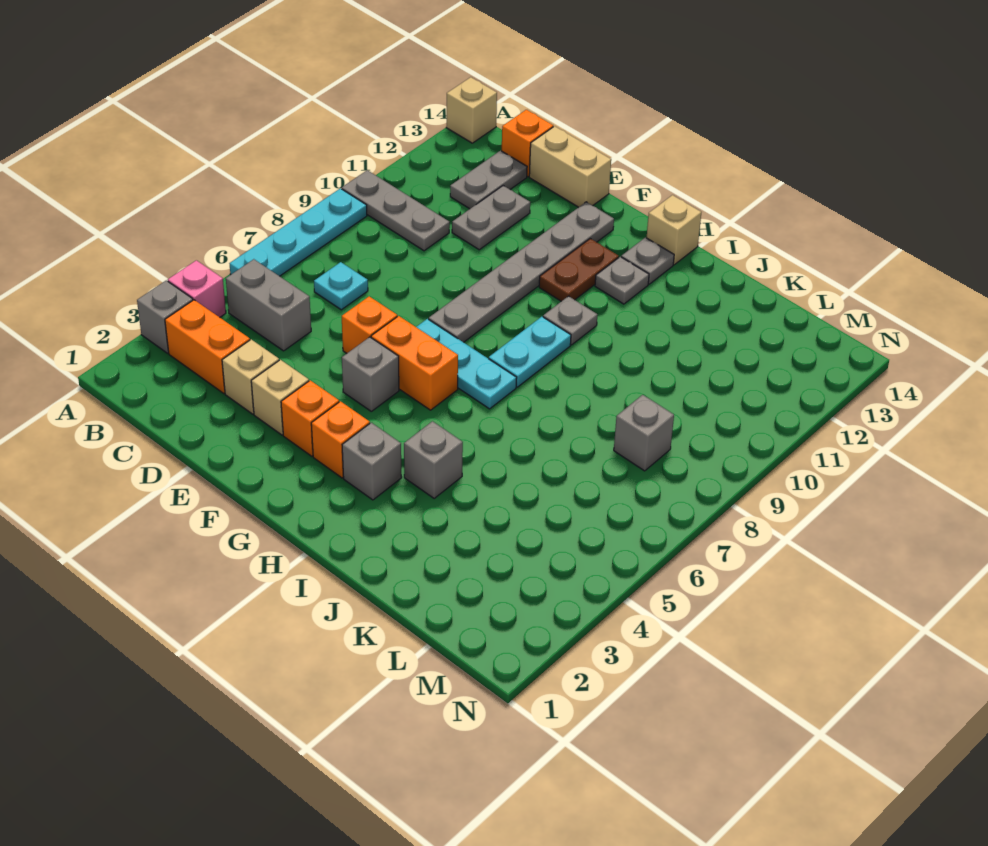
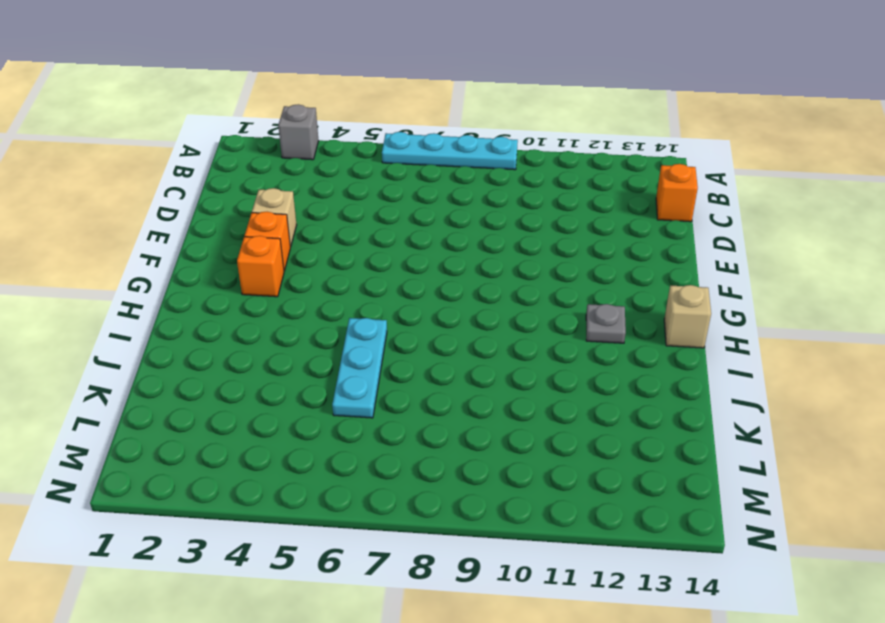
cyan plate I6:K6 level 1 -> cyan plate F7:H7 level 1
none -> pink brick A4 level 1
none -> grey plate A10:C10 level 1
none -> tan brick A14 level 1
none -> orange brick B3:C3 level 1

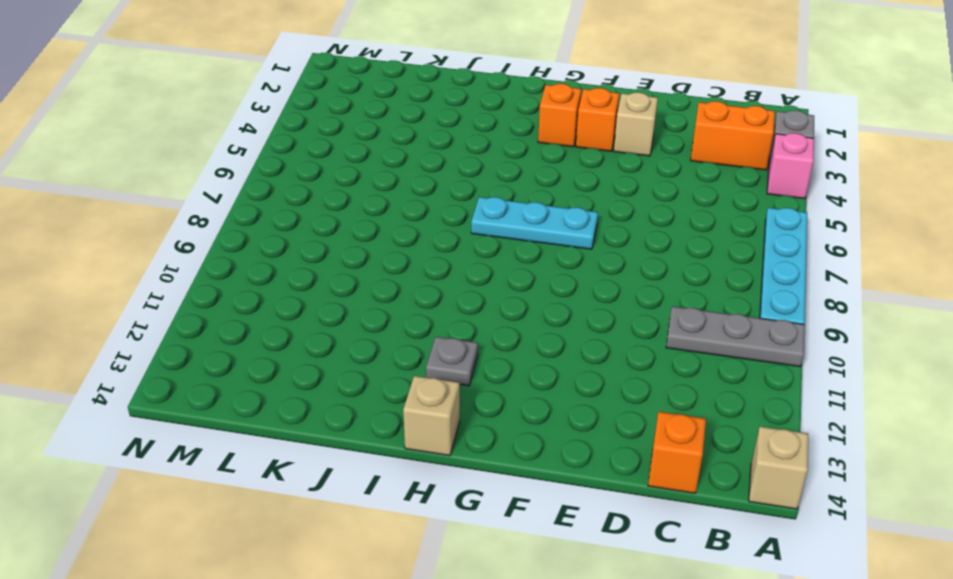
none -> grey brick B5:C5 level 1
none -> cyan plate C7 level 1
none -> grey plate C12:C13 level 1
none -> tan brick D3 level 1

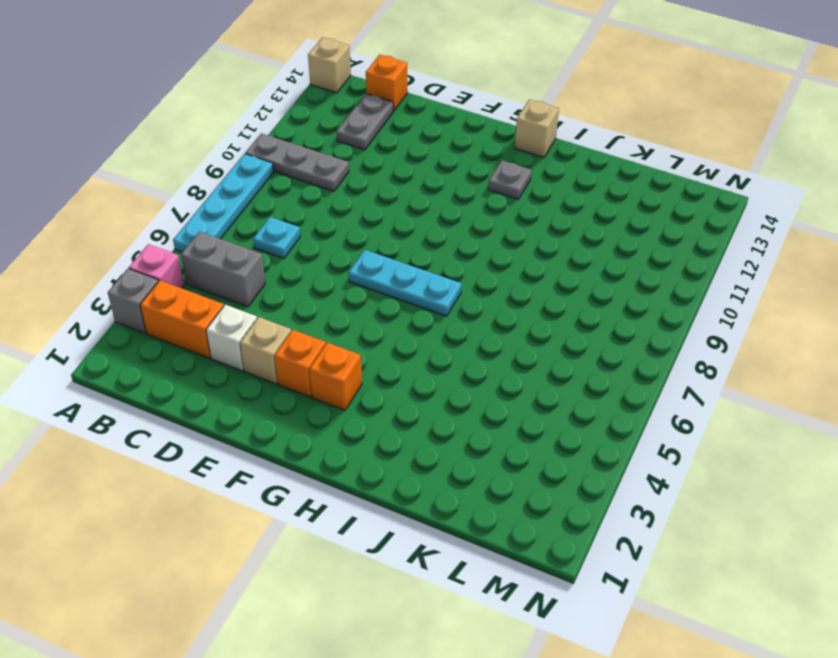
white brick D3 level 1 -> tan brick D3 level 1
none -> grey plate D11:D12 level 1
none -> tan brick D14:E14 level 1
none -> orange brick E6 level 1
none -> grey brick F5 level 1

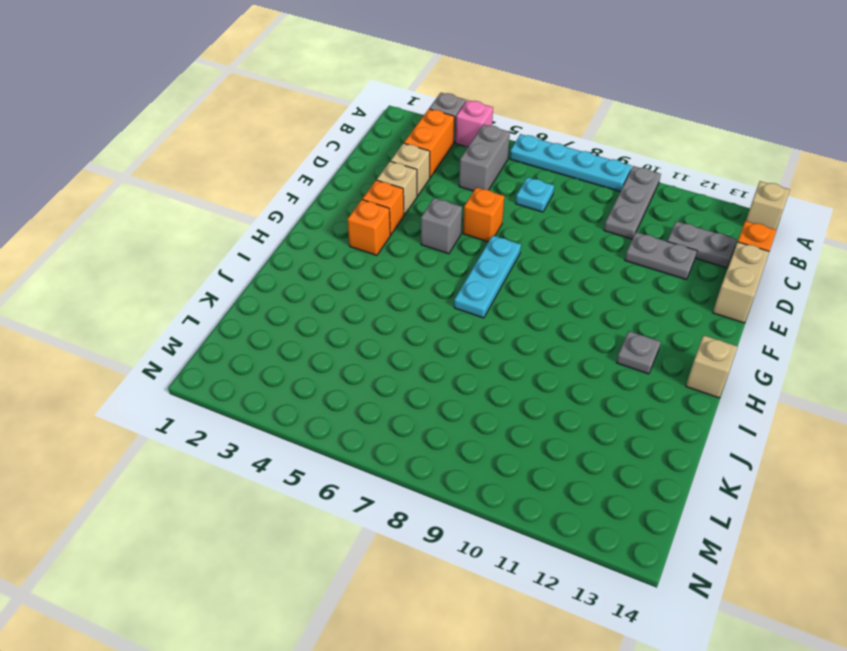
none -> orange brick F6:G6 level 1
none -> grey plate F8:F13 level 1
none -> brown plate G11:G12 level 1
none -> grey brick H3 level 1

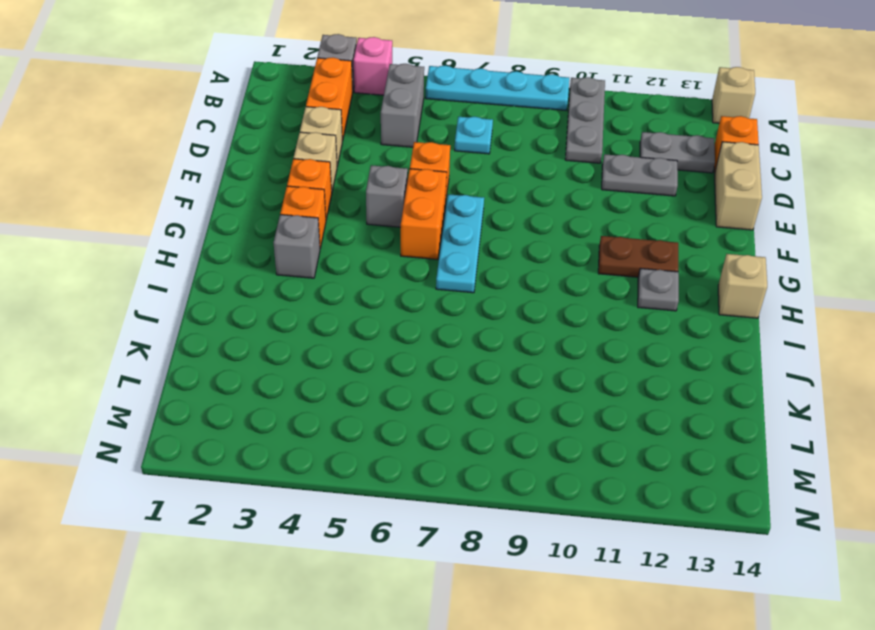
none -> grey plate F8:F13 level 1
none -> cyan plate H8:H9 level 1
none -> grey plate H10 level 1
none -> grey plate H13 level 1

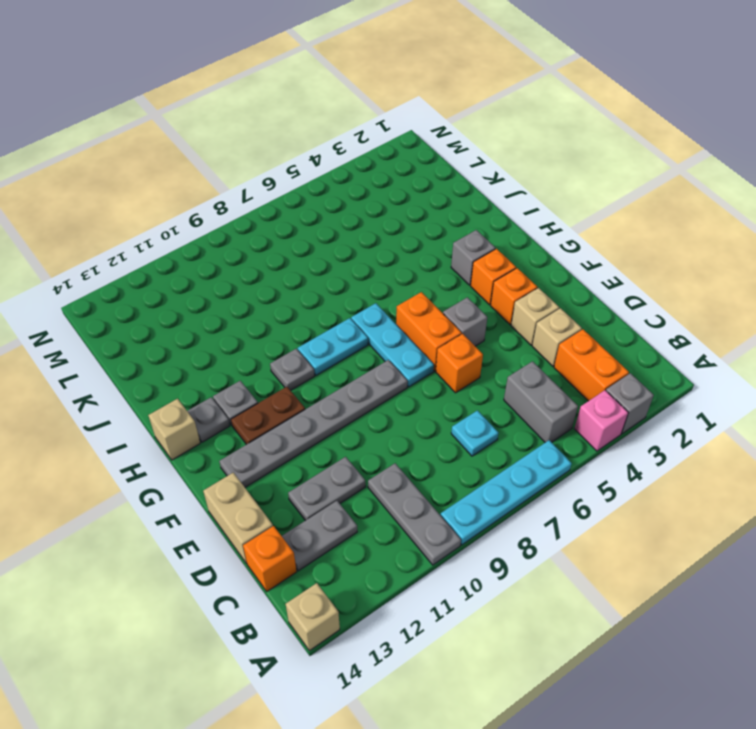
none -> grey brick I4 level 1
none -> grey brick L8 level 1

